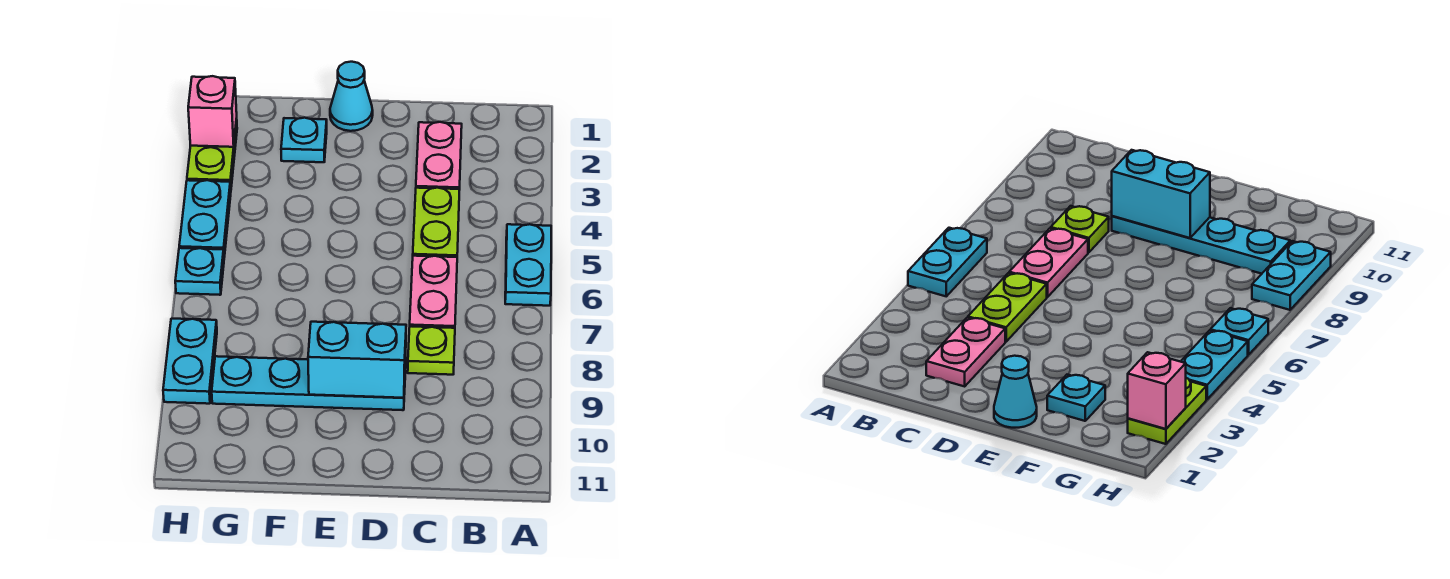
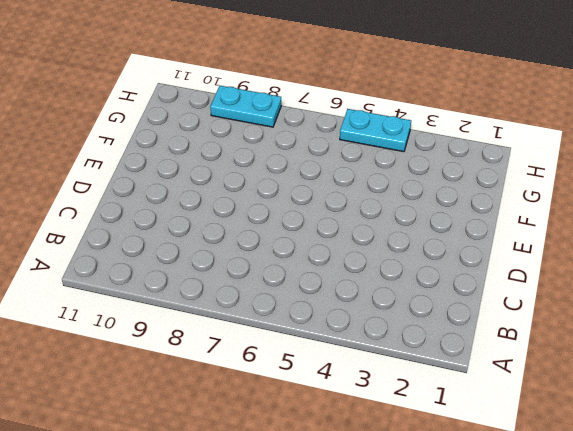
none -> cyan plate A5:A6 level 1
none -> pink plate C2:C3 level 1
none -> lime plate C4:C5 level 1

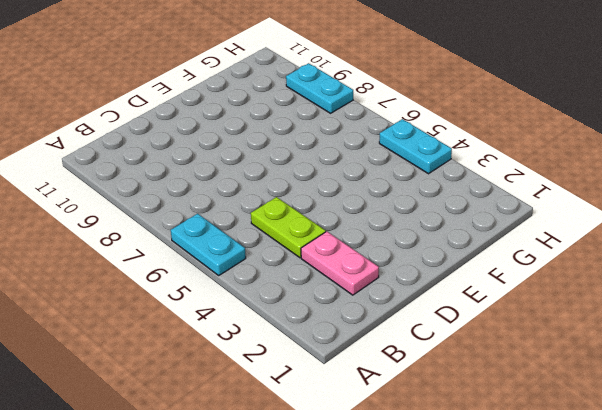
none -> pink plate C6:C7 level 1
none -> lime plate C8 level 1
none -> cyan plate D9:G9 level 1

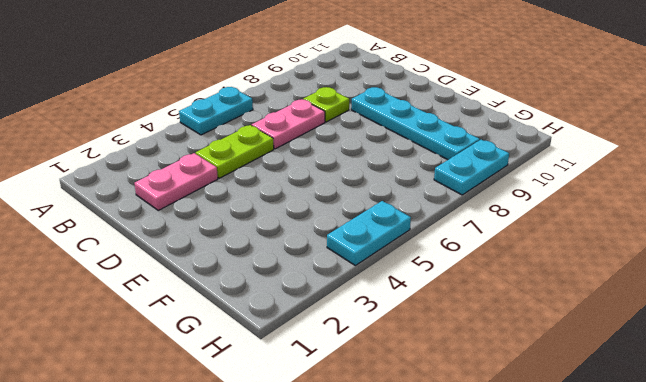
none -> cyan cone E1 level 1
none -> cyan plate F2 level 1
none -> lime plate H2:H3 level 1

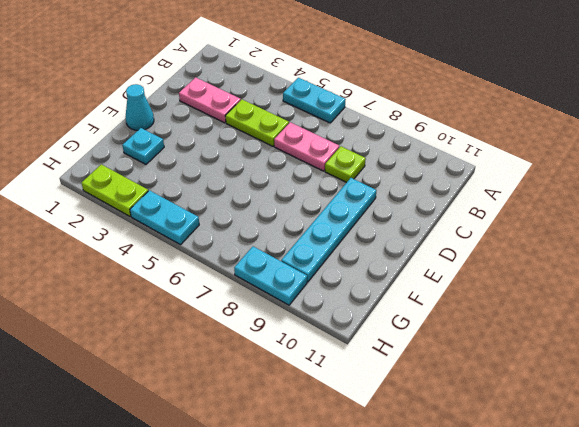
none -> cyan plate H6 level 1
none -> cyan brick D9:E9 level 2
none -> pink brick H2 level 2

